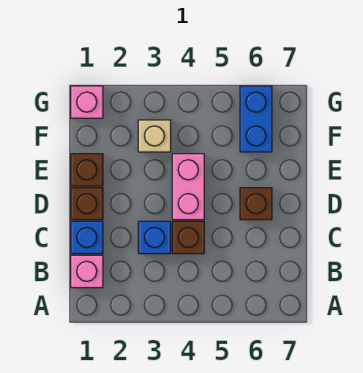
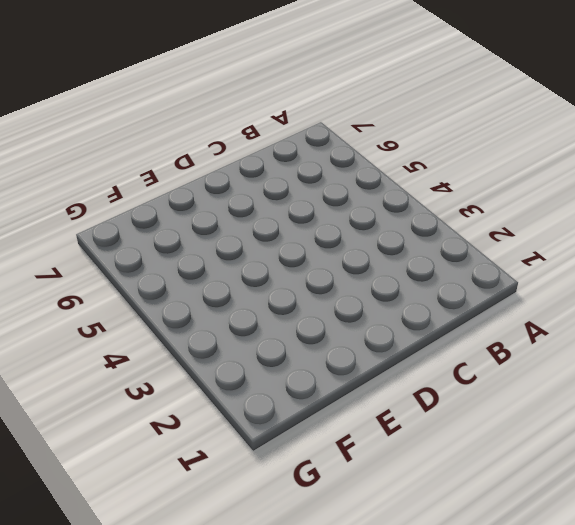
none -> pink brick B1 level 1
none -> blue brick C1 level 1

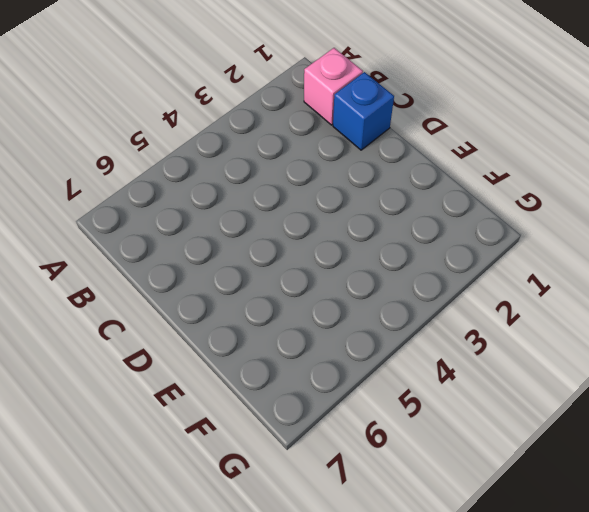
none -> blue brick C3 level 1
none -> brown brick C4 level 1

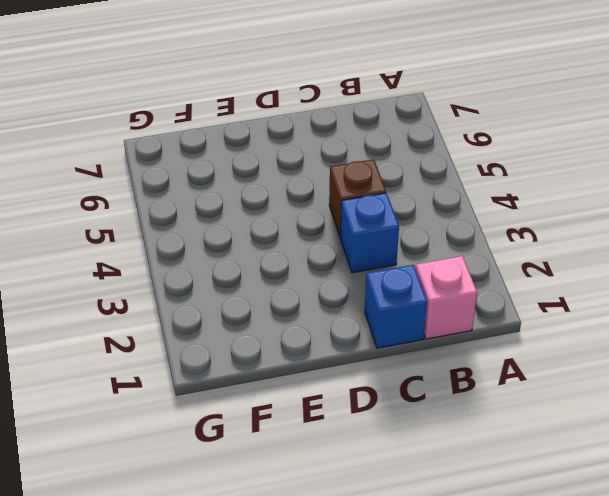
none -> brown brick D1 level 1
none -> pink brick D4:E4 level 1

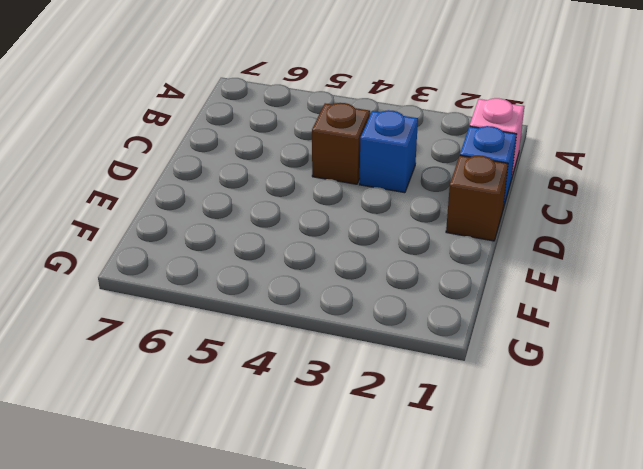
none -> pink brick D4:E4 level 1
none -> brown brick D6 level 1

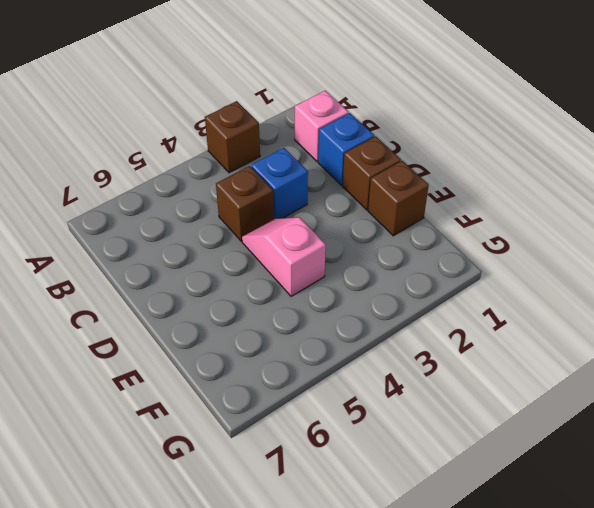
brown brick A3 level 1 -> brown brick D6 level 1
pink slope D4:E4 level 1 top E -> pink brick D4:E4 level 1
none -> tan brick F3 level 1
none -> blue brick F6:G6 level 1

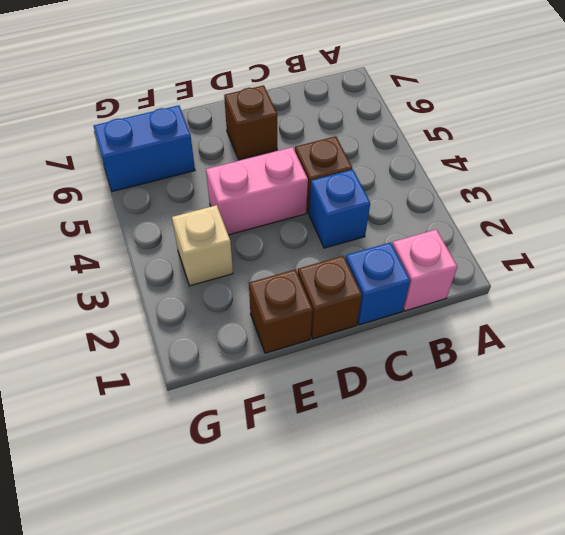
none -> pink brick G1 level 1

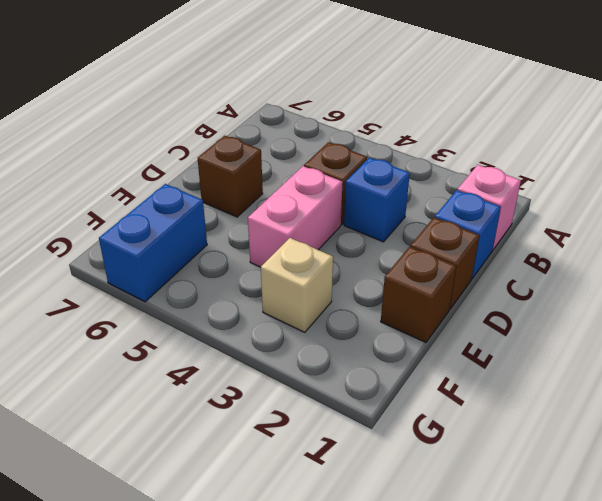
none -> pink brick G1 level 1

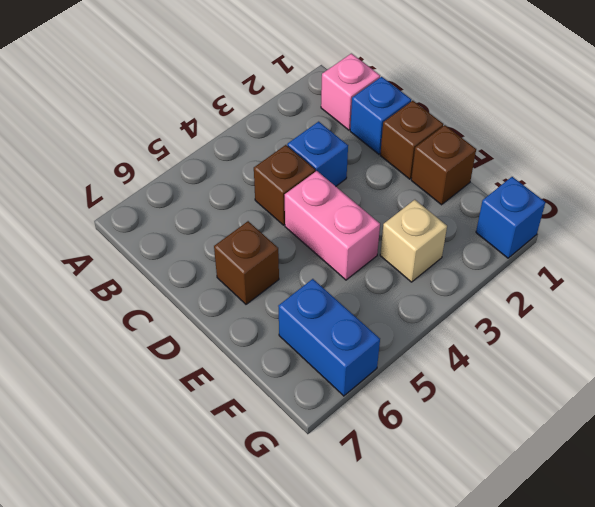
blue brick G1 level 1 -> pink brick G1 level 1

